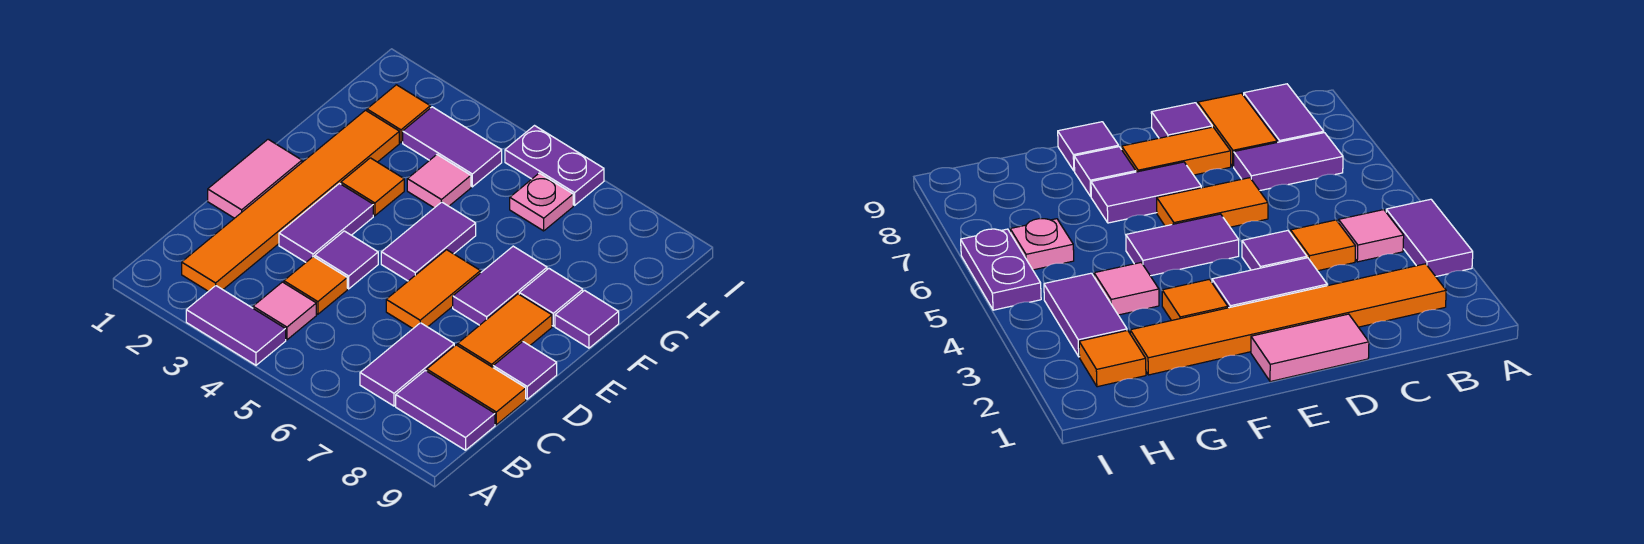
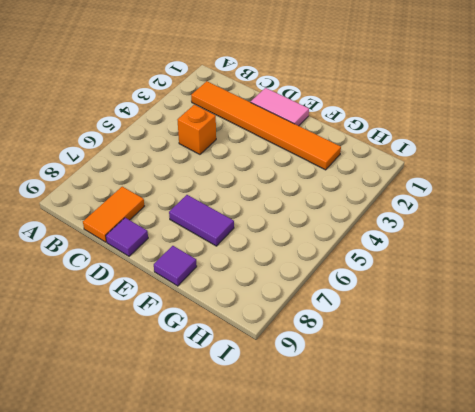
orange brick C4 level 1 -> orange tile C4 level 1
none -> purple tile A3:A4 level 1
none -> pink tile B4 level 1
none -> purple tile B7:C7 level 1

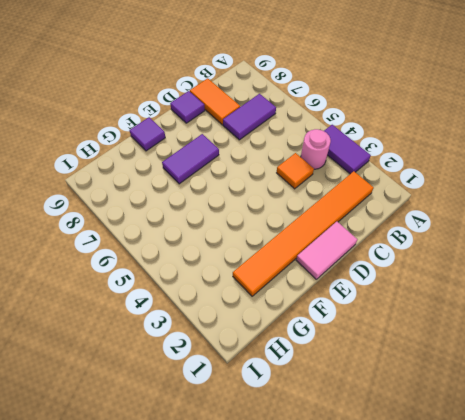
pink round brick B4 level 1 -> pink tile B4 level 1
none -> purple tile B8:B9 level 1
none -> purple tile D3:E3 level 1
none -> purple tile D4 level 1

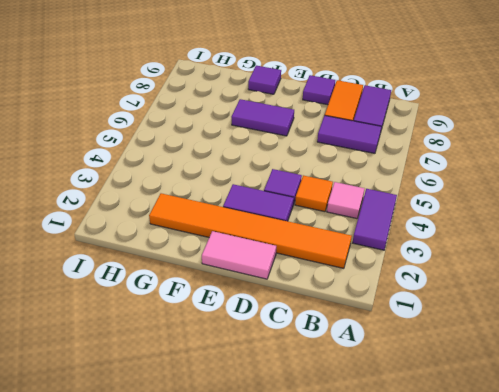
none -> orange tile D6:E6 level 1
none -> orange tile D8:E8 level 1
none -> purple tile E5:F5 level 1

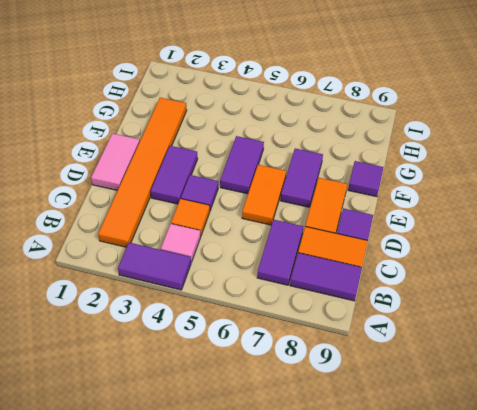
none -> orange tile F3 level 1
none -> purple tile F8 level 1
none -> pink tile G4 level 1

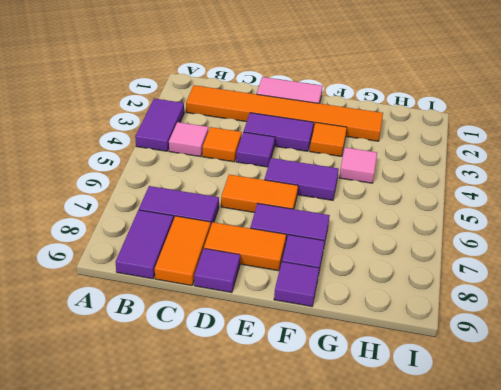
none -> orange tile H2 level 1
none -> purple tile H3:H4 level 1
none -> pink plate H6 level 1

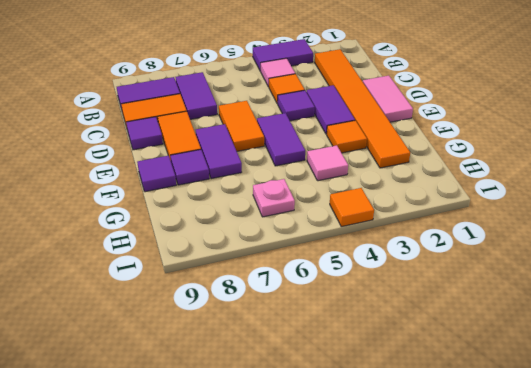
orange tile I4 level 1 -> orange tile H2 level 1
none -> purple tile H3:H4 level 1
none -> purple plate I5:I6 level 1

